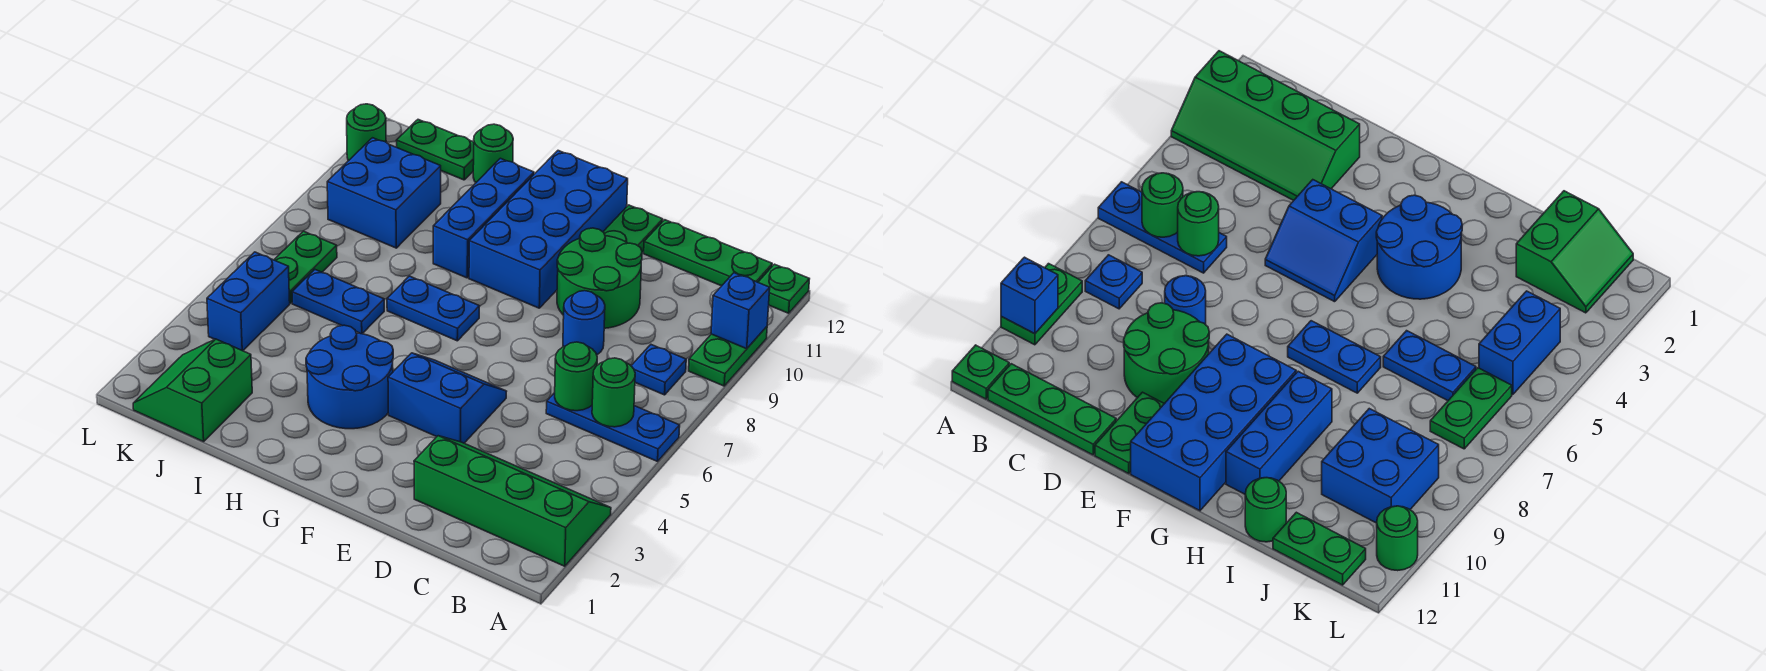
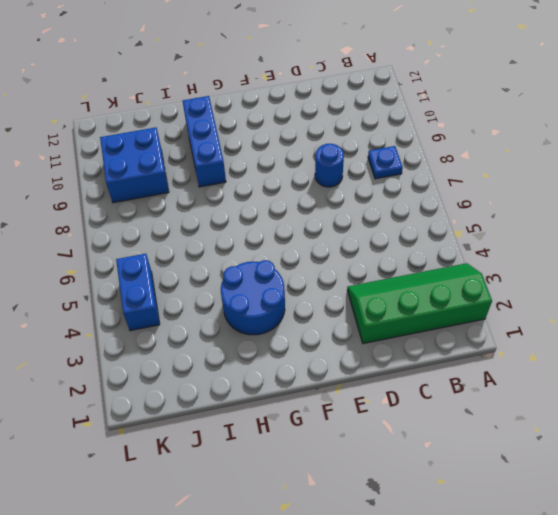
none -> blue plate A6:C6 level 1
none -> green plate A9:A10 level 1
none -> green plate A12 level 1

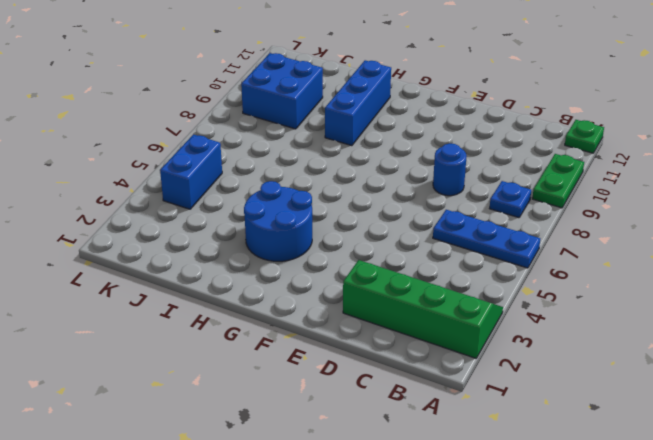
none -> green plate B12:D12 level 1
none -> green round brick D9:E10 level 1
none -> blue slope E4:F5 level 1 top 4

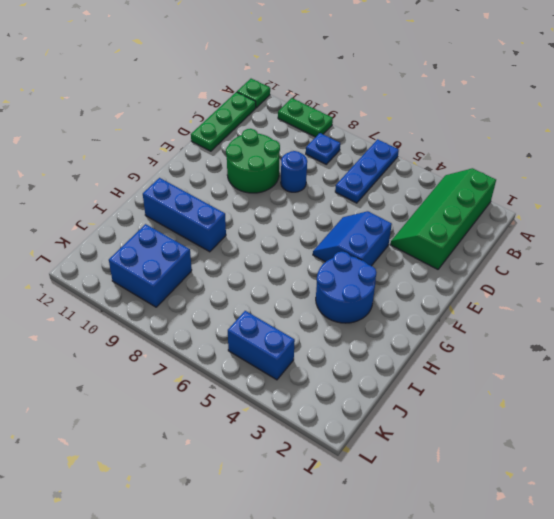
none -> green plate E11:E12 level 1
none -> blue brick F9:G12 level 1
none -> blue plate G7:H7 level 1

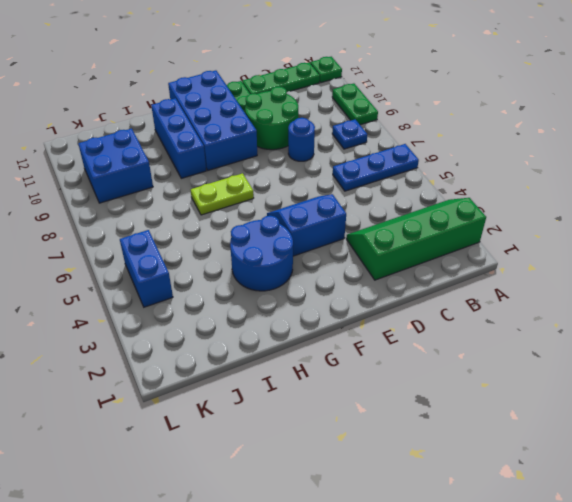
lime plate G7:H7 level 1 -> blue plate G7:H7 level 1
none -> blue plate I6:J6 level 1
none -> green round brick I12 level 1
none -> green slope J1:K2 level 1 top J

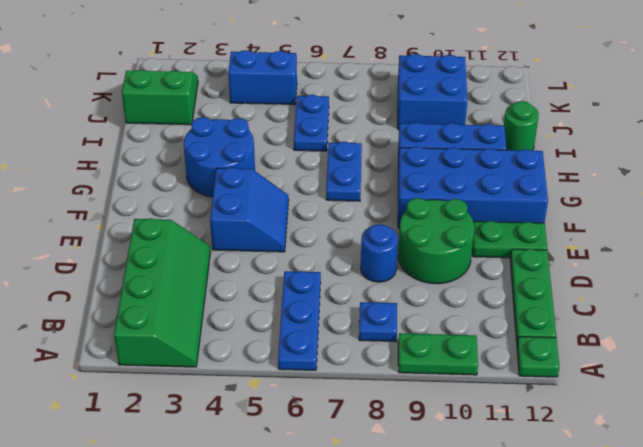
none -> green plate J12:K12 level 1
none -> green plate K6:K7 level 1
none -> green round brick L11 level 1

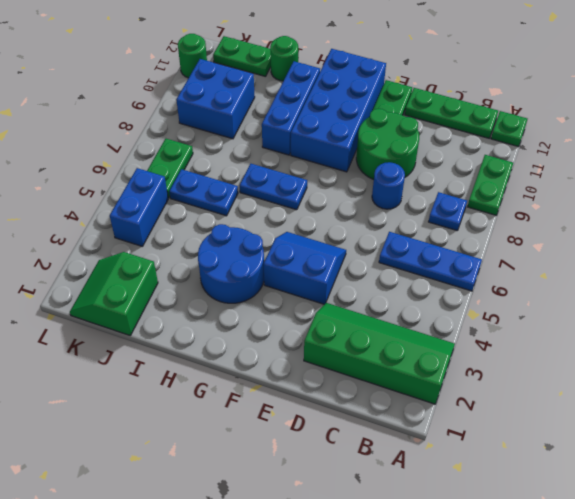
none -> blue brick A10 level 2
none -> green round brick B6 level 2
none -> green round brick C6 level 2

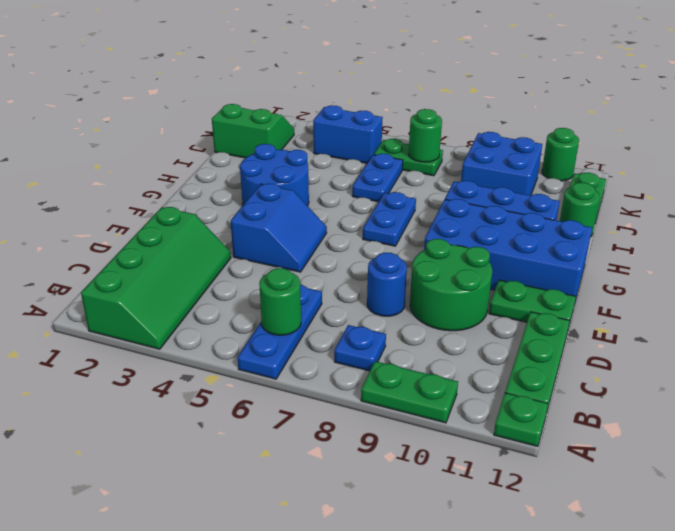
green round brick K7 level 2 -> green round brick C6 level 2
none -> blue brick A10 level 2

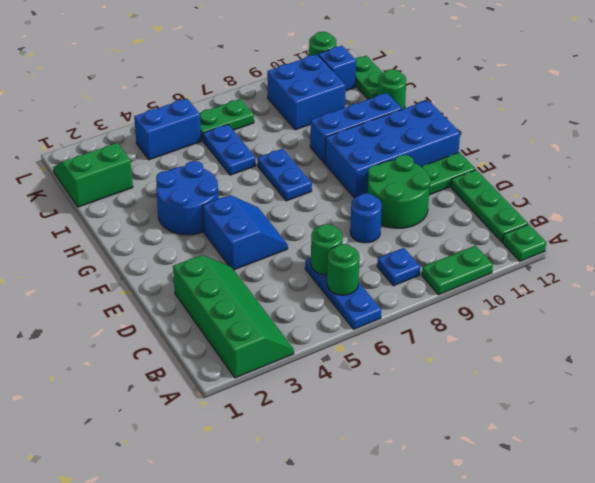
blue brick K11 level 1 -> blue brick A10 level 2

